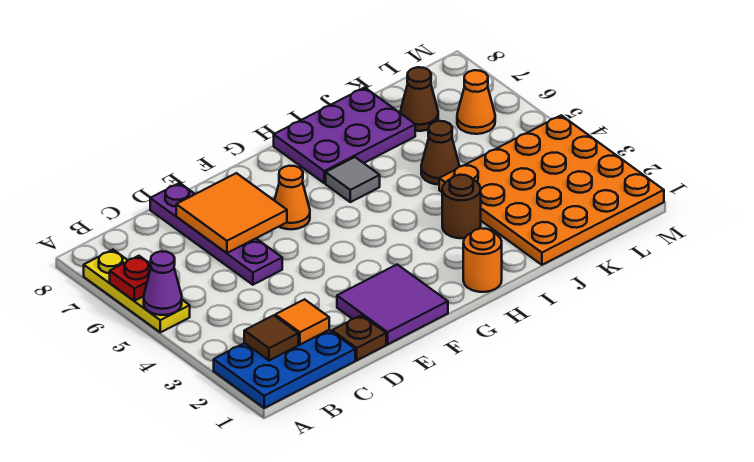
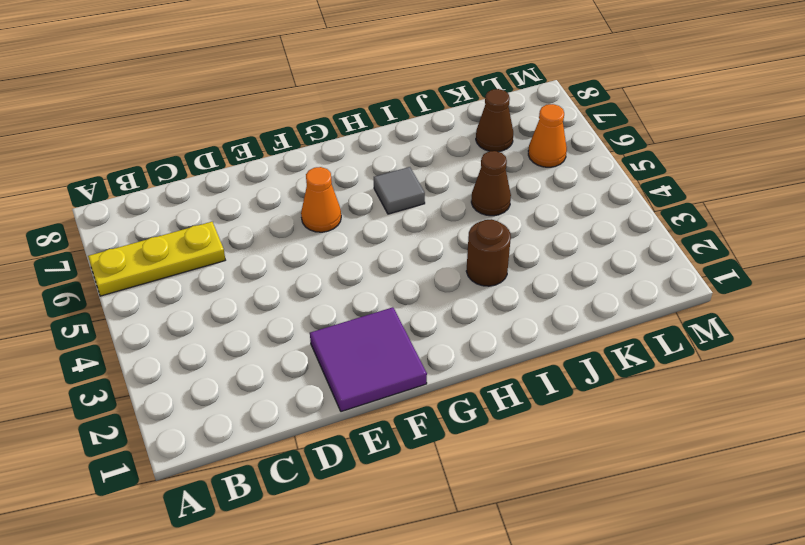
yellow plate A6:C6 level 1 -> yellow plate A5:A7 level 1
none -> blue plate A1:C2 level 1
none -> brown plate D1 level 1
none -> purple plate D5:D8 level 1

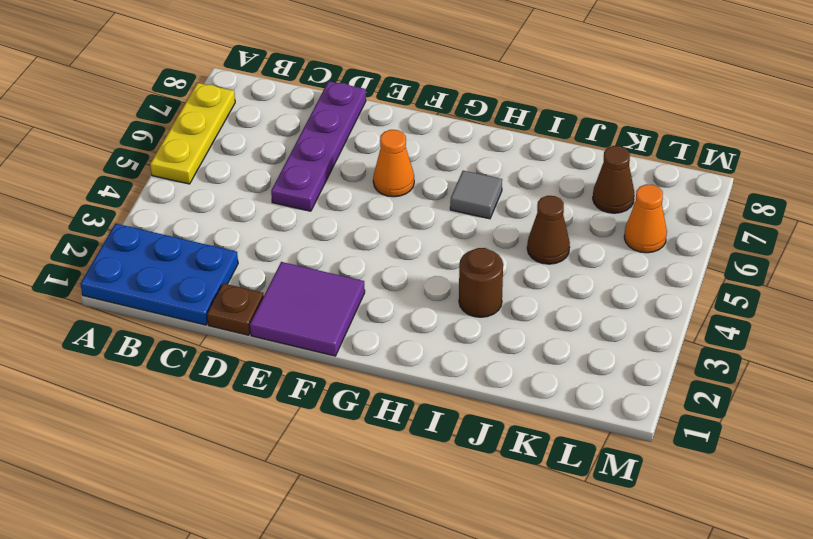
none -> orange round brick H1 level 1
none -> purple plate H7:J8 level 1
none -> orange plate J1:M4 level 1

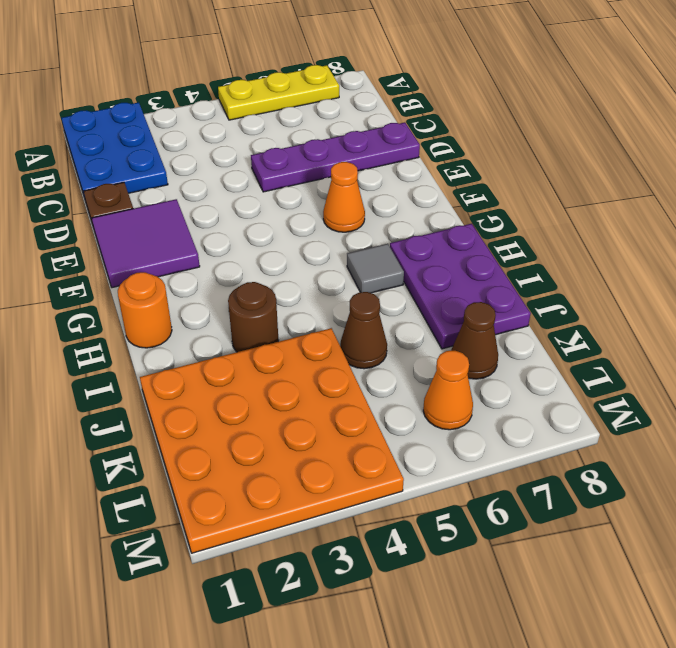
none -> purple cone A5 level 2
none -> red plate A6 level 2
none -> brown tile B2 level 2

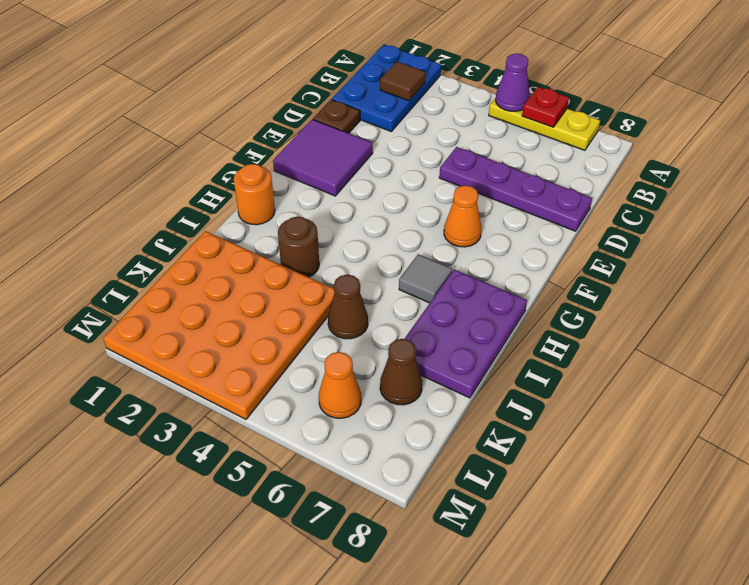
none -> orange tile C2 level 2
none -> orange tile D6:E7 level 2

